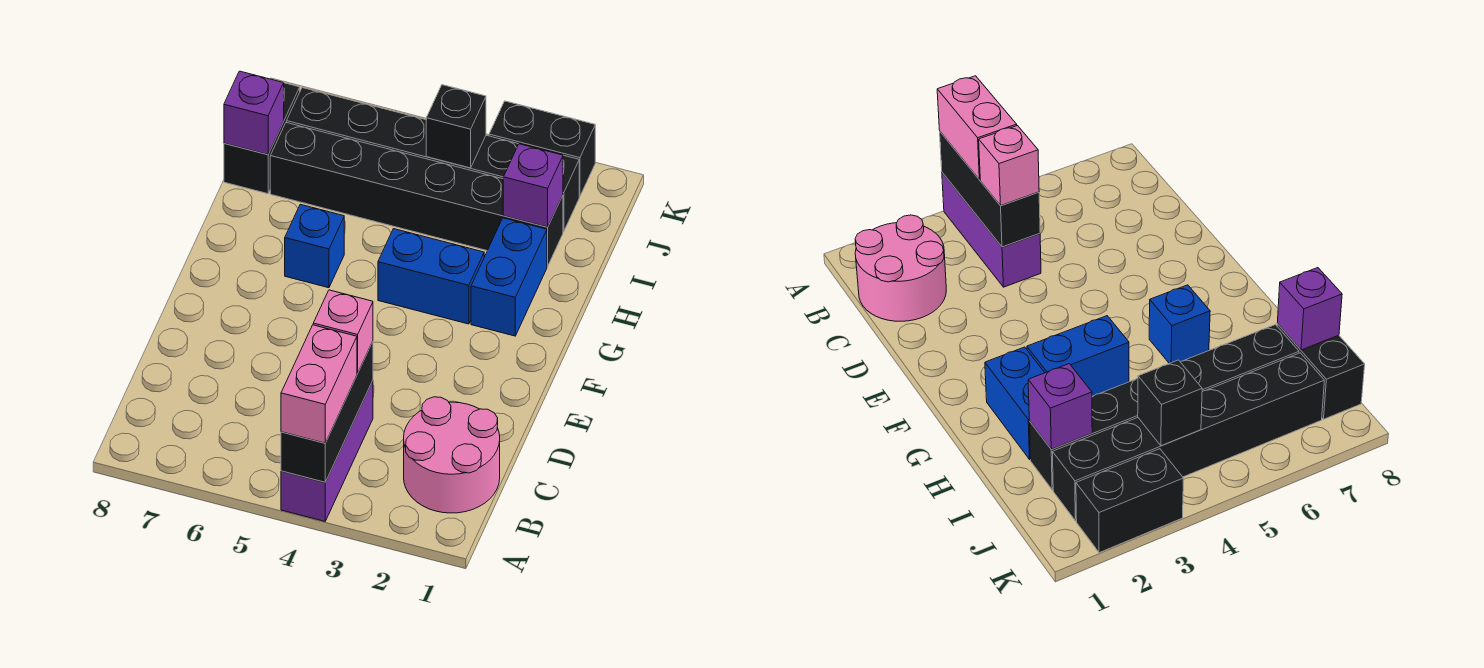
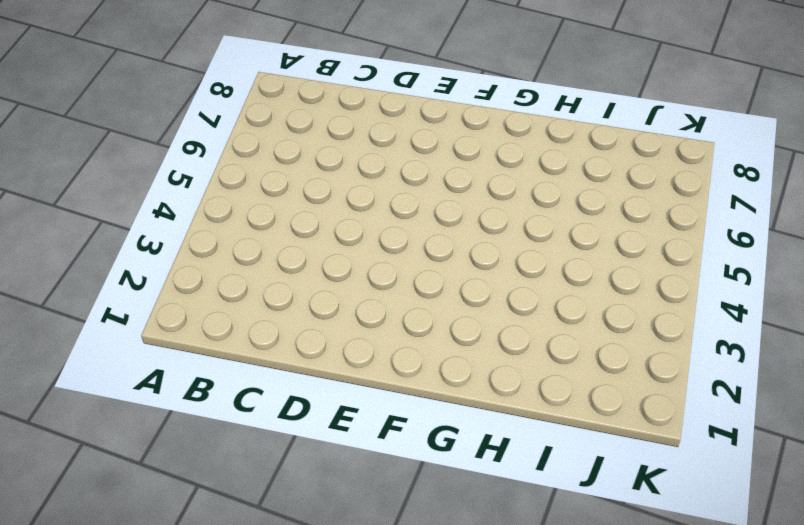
none -> purple brick A4:C4 level 1
none -> pink round brick B1:C2 level 1
none -> blue brick G2:H2 level 1

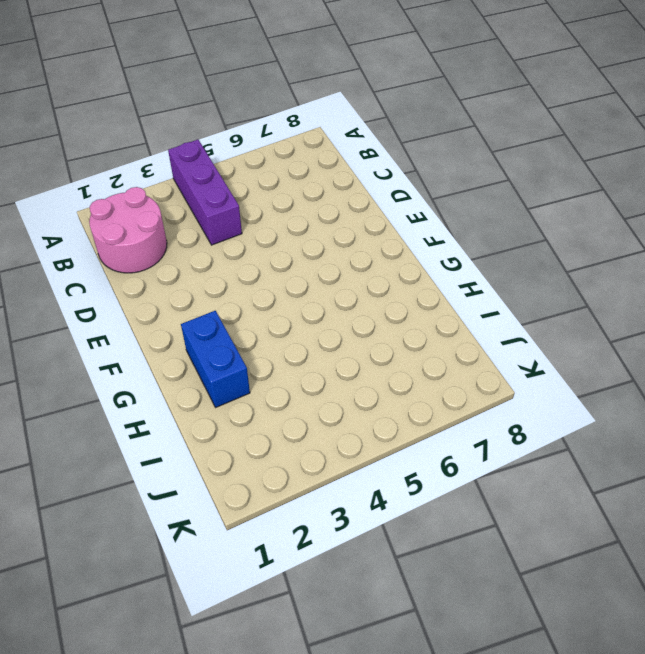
none -> blue brick G3:G4 level 1
none -> blue brick G6 level 1
none -> black brick I2:I7 level 1

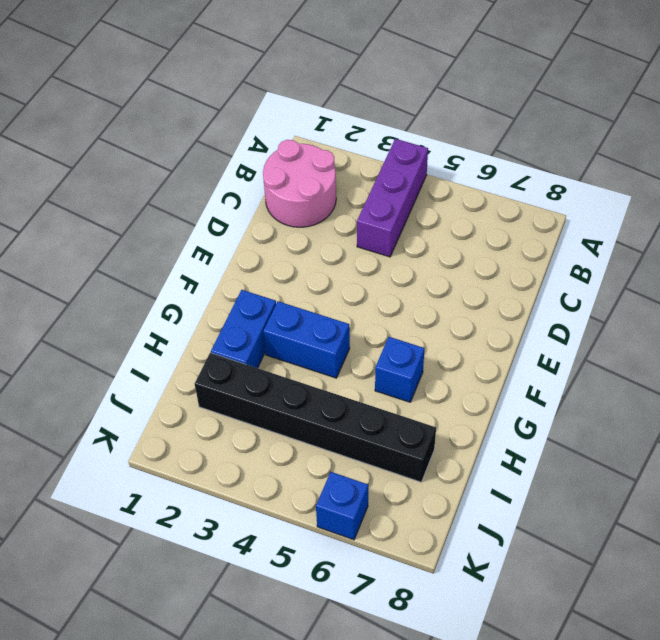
blue brick K6 level 1 -> none
none -> black brick I8:J8 level 1
none -> black brick J2:J7 level 1
none -> black brick K2:K3 level 1

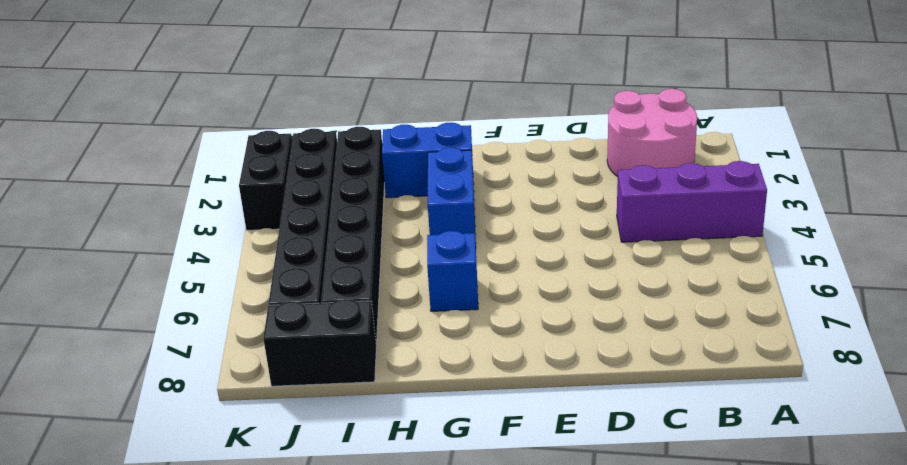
none -> black brick A4:C4 level 2
none -> purple brick I2 level 2
none -> purple brick I8 level 2

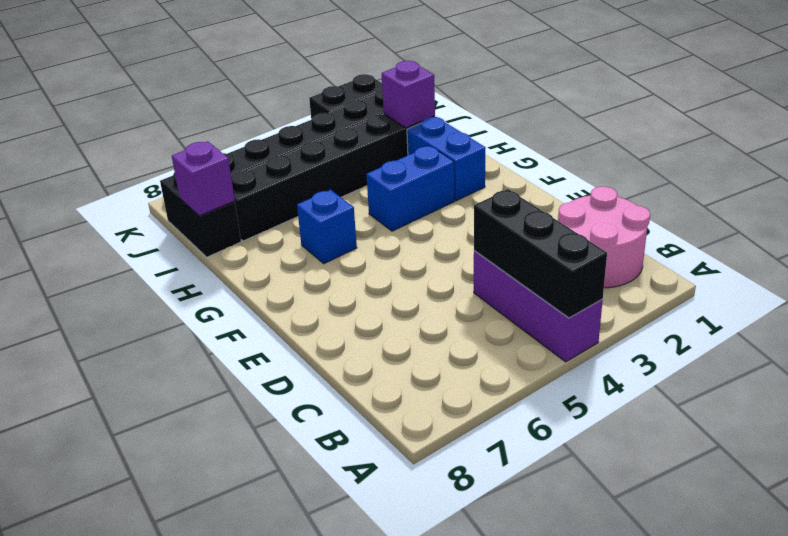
none -> black brick J4 level 2
none -> pink brick A4:B4 level 3
none -> pink brick C4 level 3

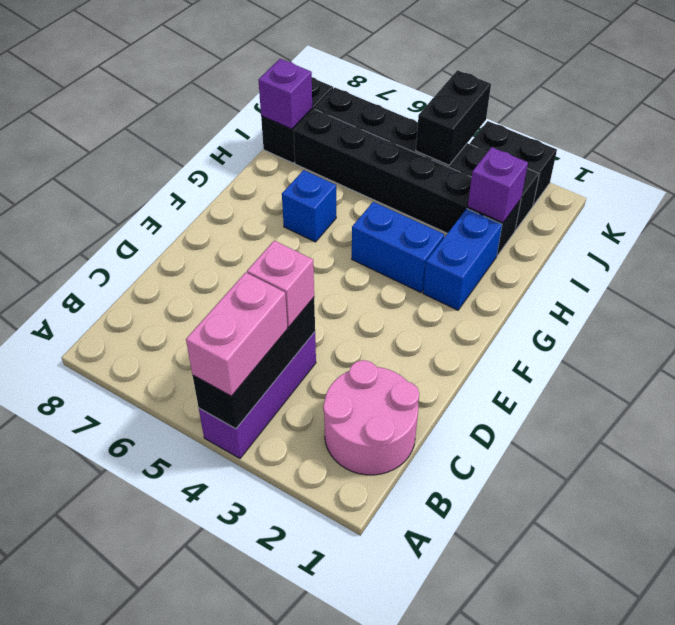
black brick J4:K4 level 2 -> black brick J4 level 2

